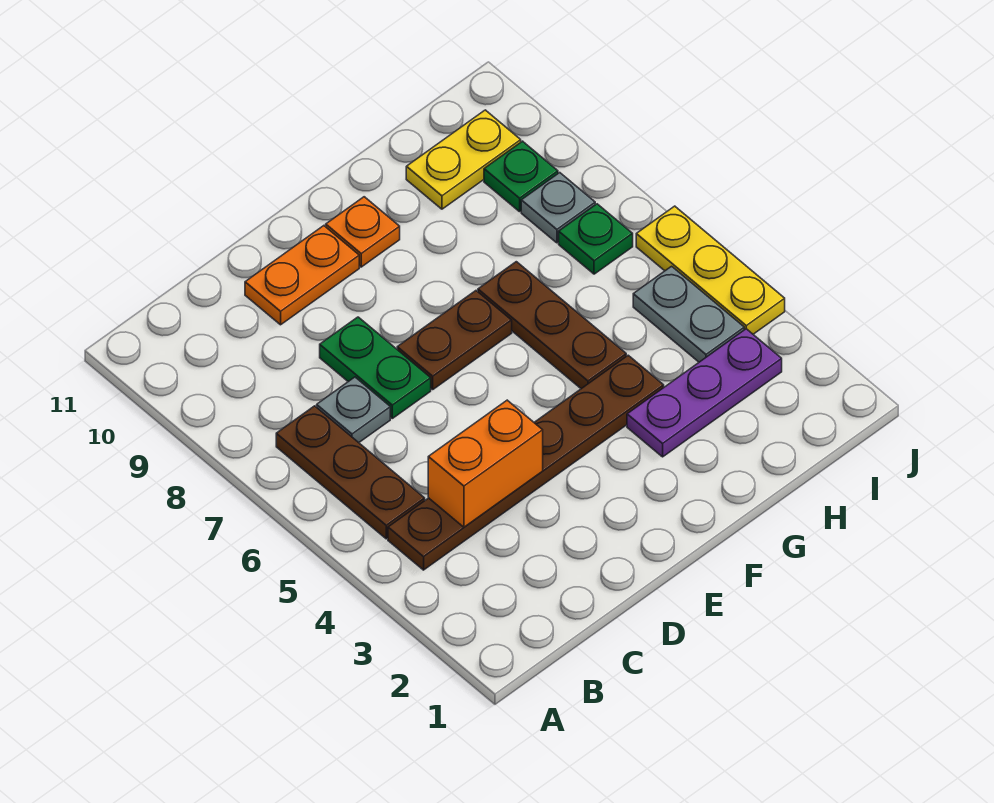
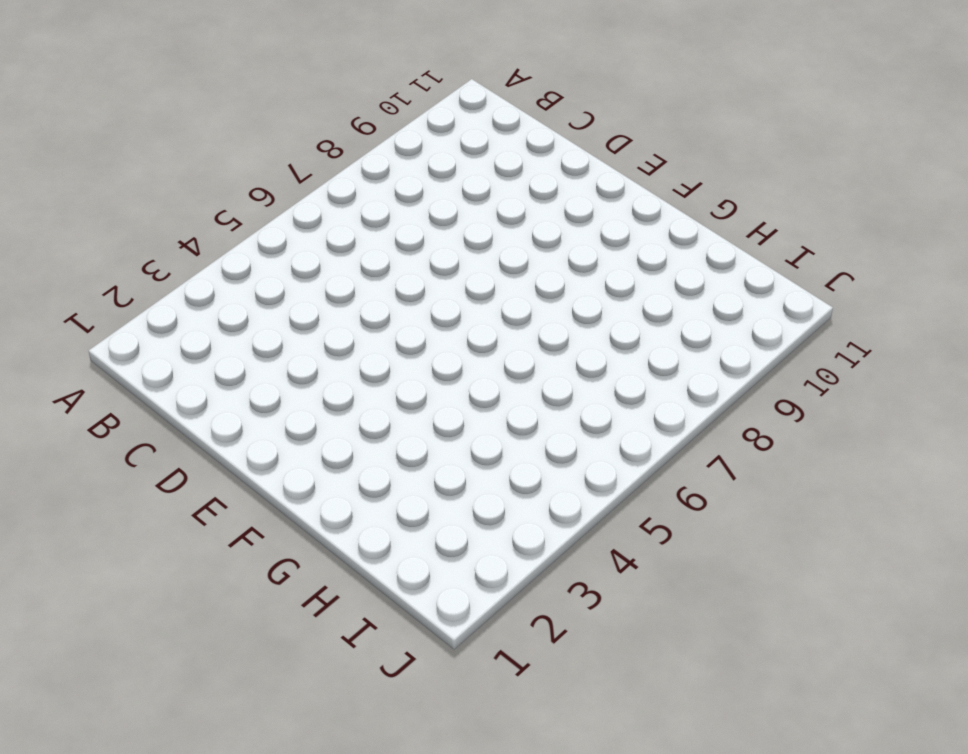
none -> brown plate B4:G4 level 1
none -> brown plate B5:B7 level 1
none -> grey plate C7 level 1

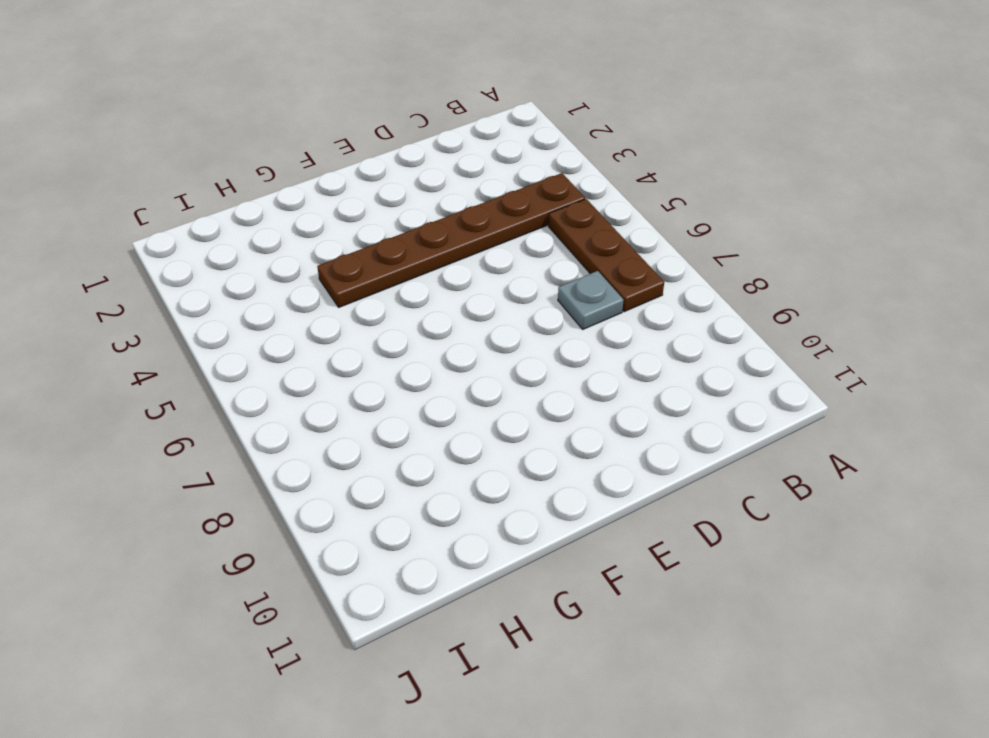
none -> green plate D7:D8 level 1
none -> orange plate D10:E10 level 1
none -> brown plate E7:F7 level 1

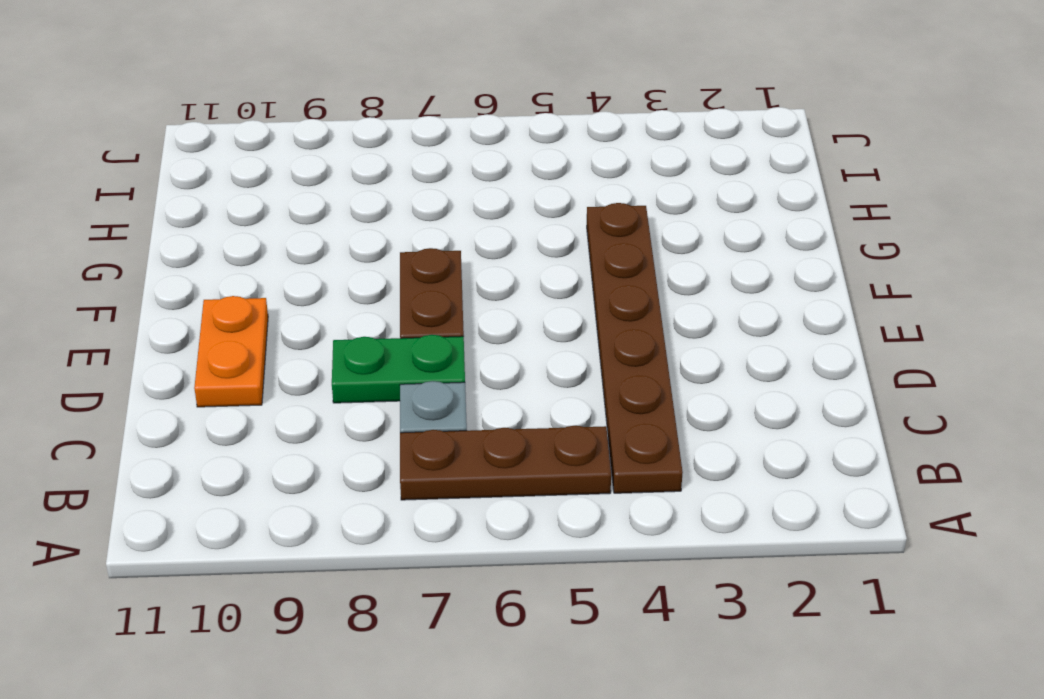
none -> orange plate F10 level 1
none -> purple plate G3:I3 level 1
none -> brown plate G5:G7 level 1

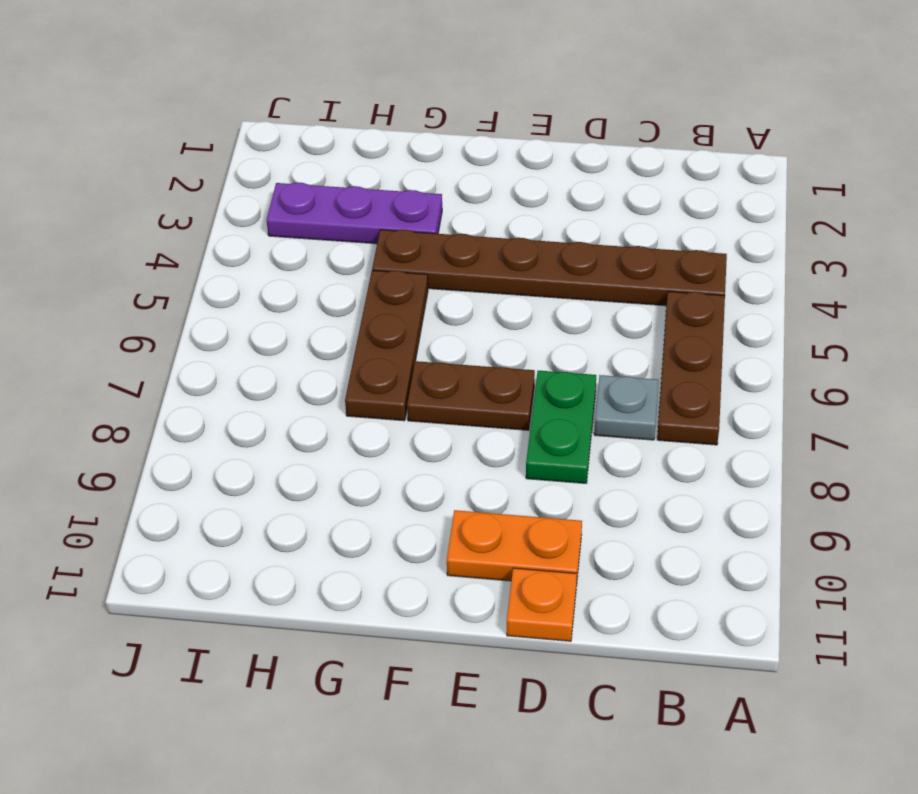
orange plate D11 level 1 -> orange plate F10 level 1
none -> yellow plate H10:I10 level 1
none -> grey plate I4:I5 level 1
none -> green plate I7 level 1

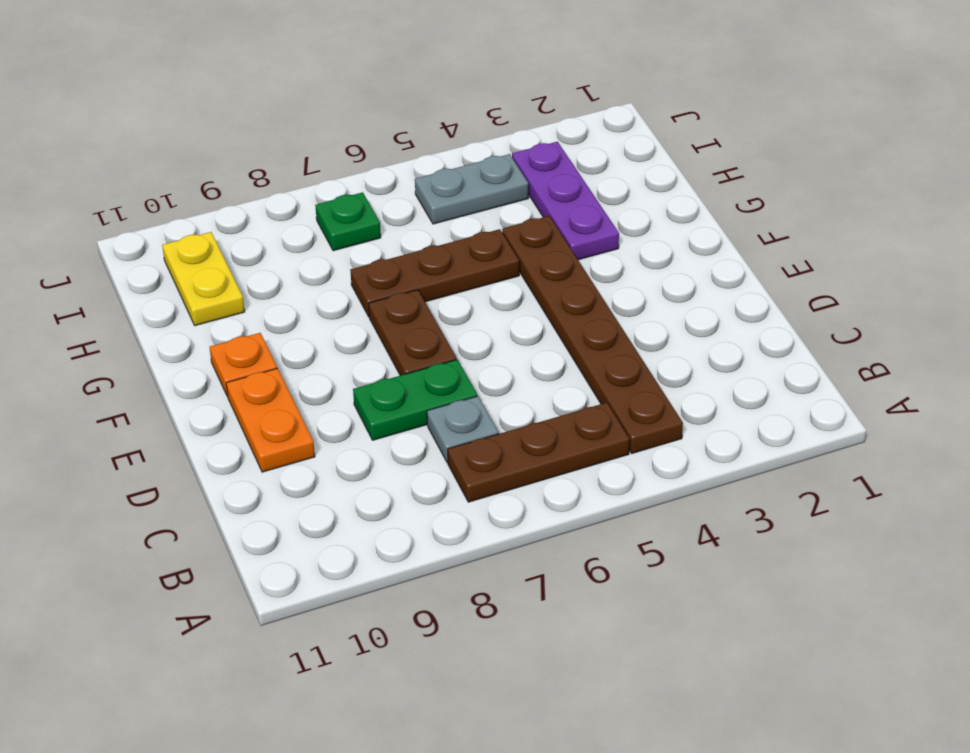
none -> grey plate I8 level 1
none -> green plate I9 level 1
none -> yellow plate J4:J6 level 1

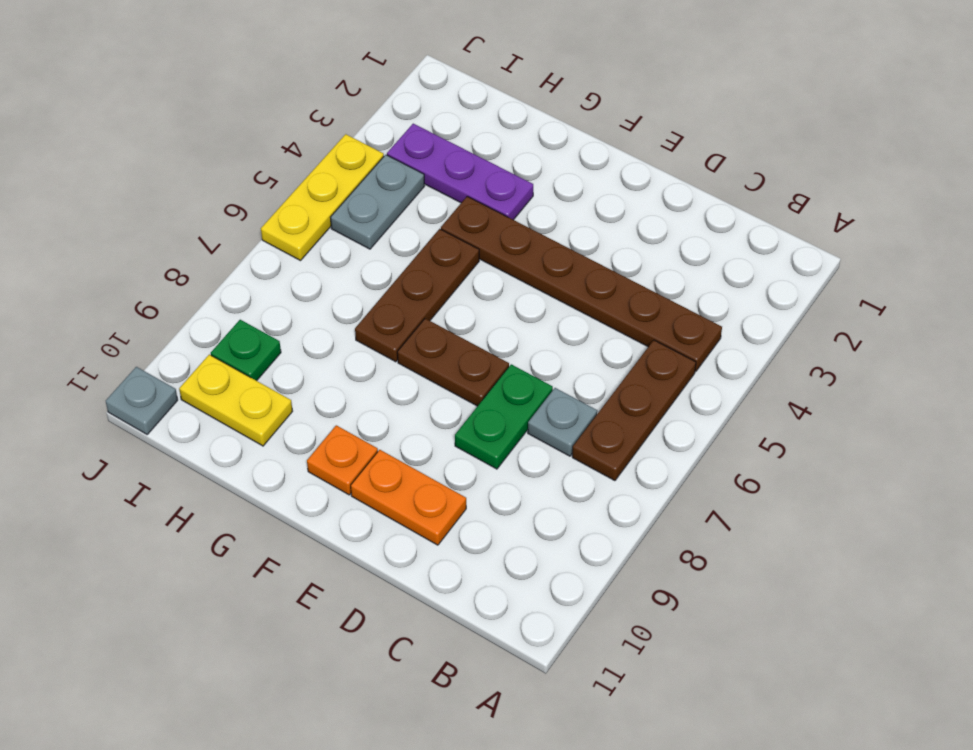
grey plate J11 level 1 -> grey plate I8 level 1
none -> green plate I7 level 1
none -> orange brick C4:D4 level 2

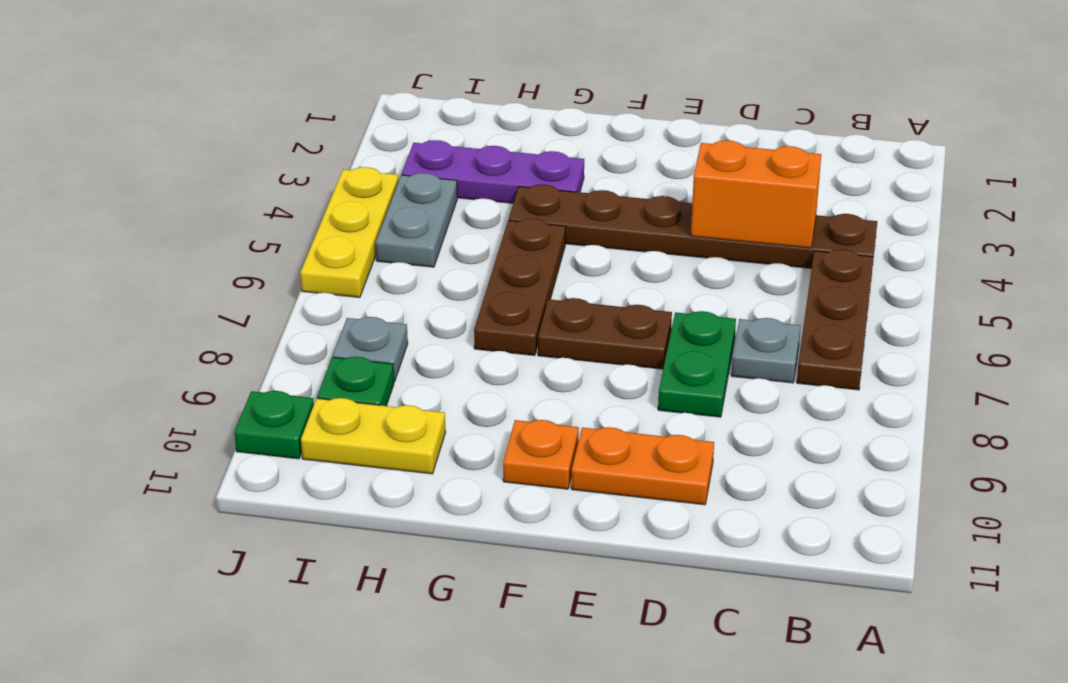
green plate J10 level 1 -> green plate I7 level 1

